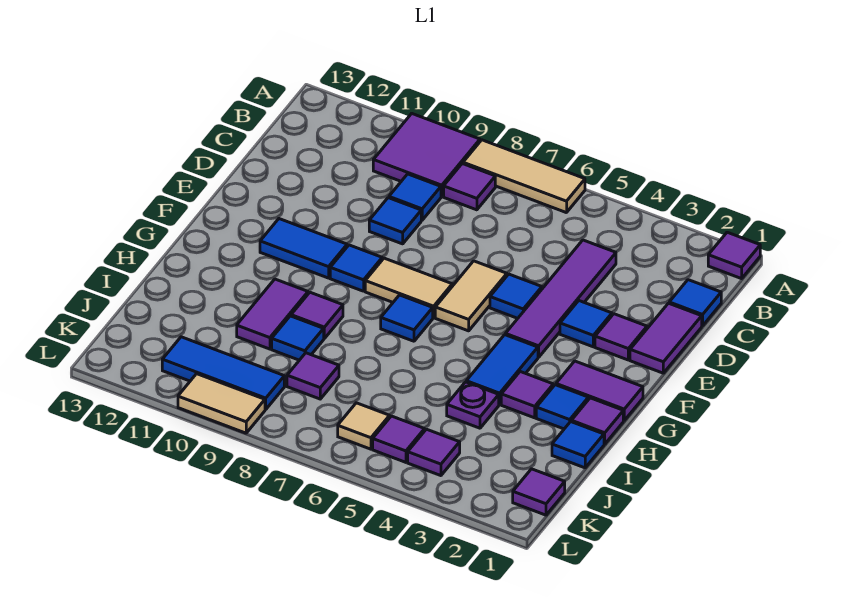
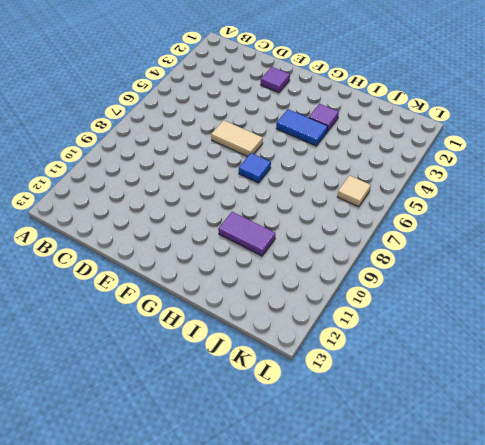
none -> purple tile A1 level 1
none -> tan tile A6:A8 level 1
none -> purple tile A9:B10 level 1
none -> purple tile B8 level 1

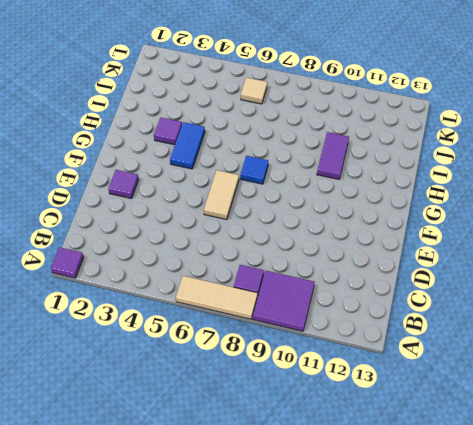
none -> blue tile C1 level 1
none -> purple tile C4:F4 level 1
none -> blue tile C9 level 1
none -> purple tile D1:E1 level 1

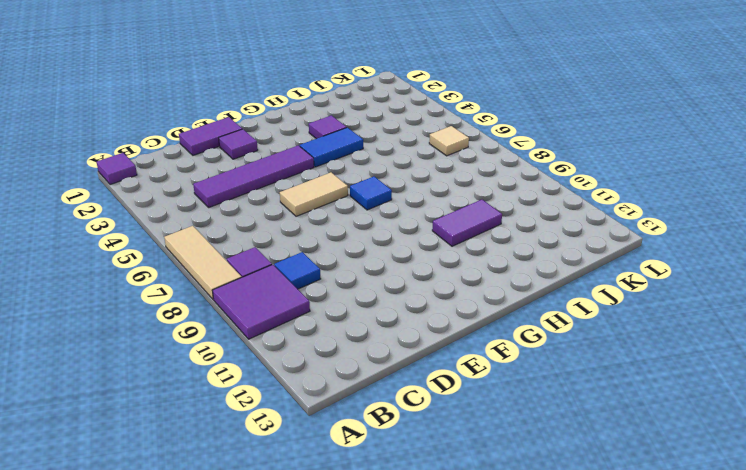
none -> blue tile C1 level 1
none -> blue tile D9 level 1
none -> blue tile E3 level 1
none -> blue tile E5 level 1

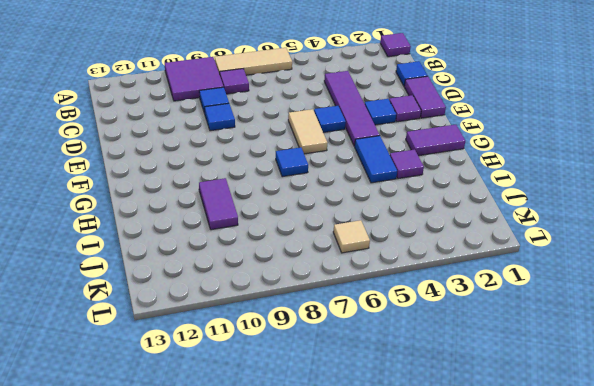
none -> tan tile F7:F8 level 1
none -> blue tile F9 level 1
none -> blue tile F10:F11 level 1
none -> purple tile H1 level 1

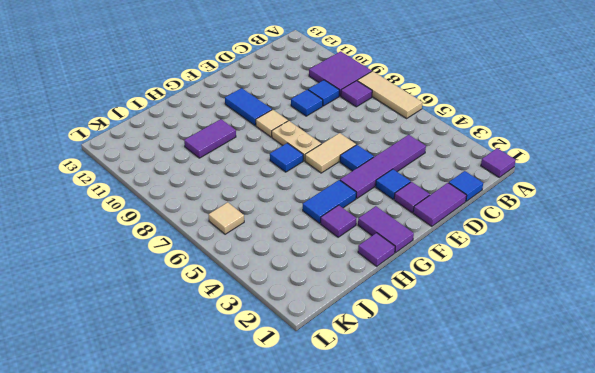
tan plate F7:F8 level 1 -> tan tile F7:F8 level 1
tan tile F9 level 1 -> blue tile F9 level 1
none -> blue tile H2 level 1
none -> purple tile H9 level 1
none -> blue tile I1 level 1
none -> purple plate I4 level 1

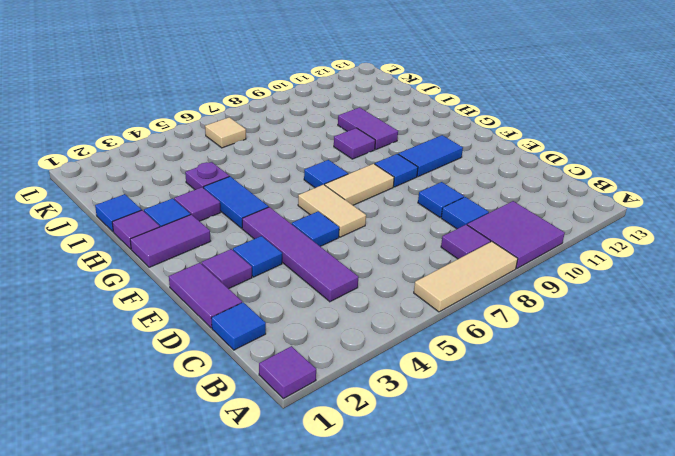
none -> blue tile I9 level 1
none -> purple tile J8 level 1
none -> purple tile K1 level 1
none -> purple tile K4 level 1

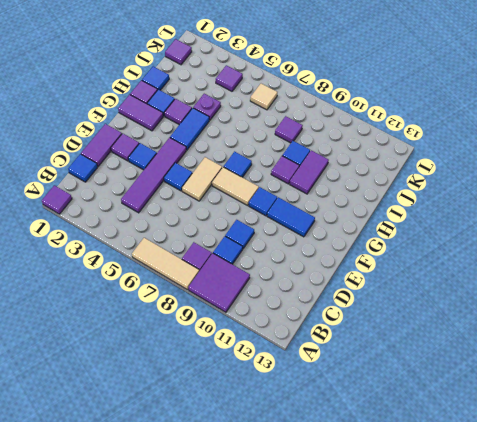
none -> purple tile K5 level 1
none -> blue tile K9:K11 level 1
none -> tan tile L9:L10 level 1

